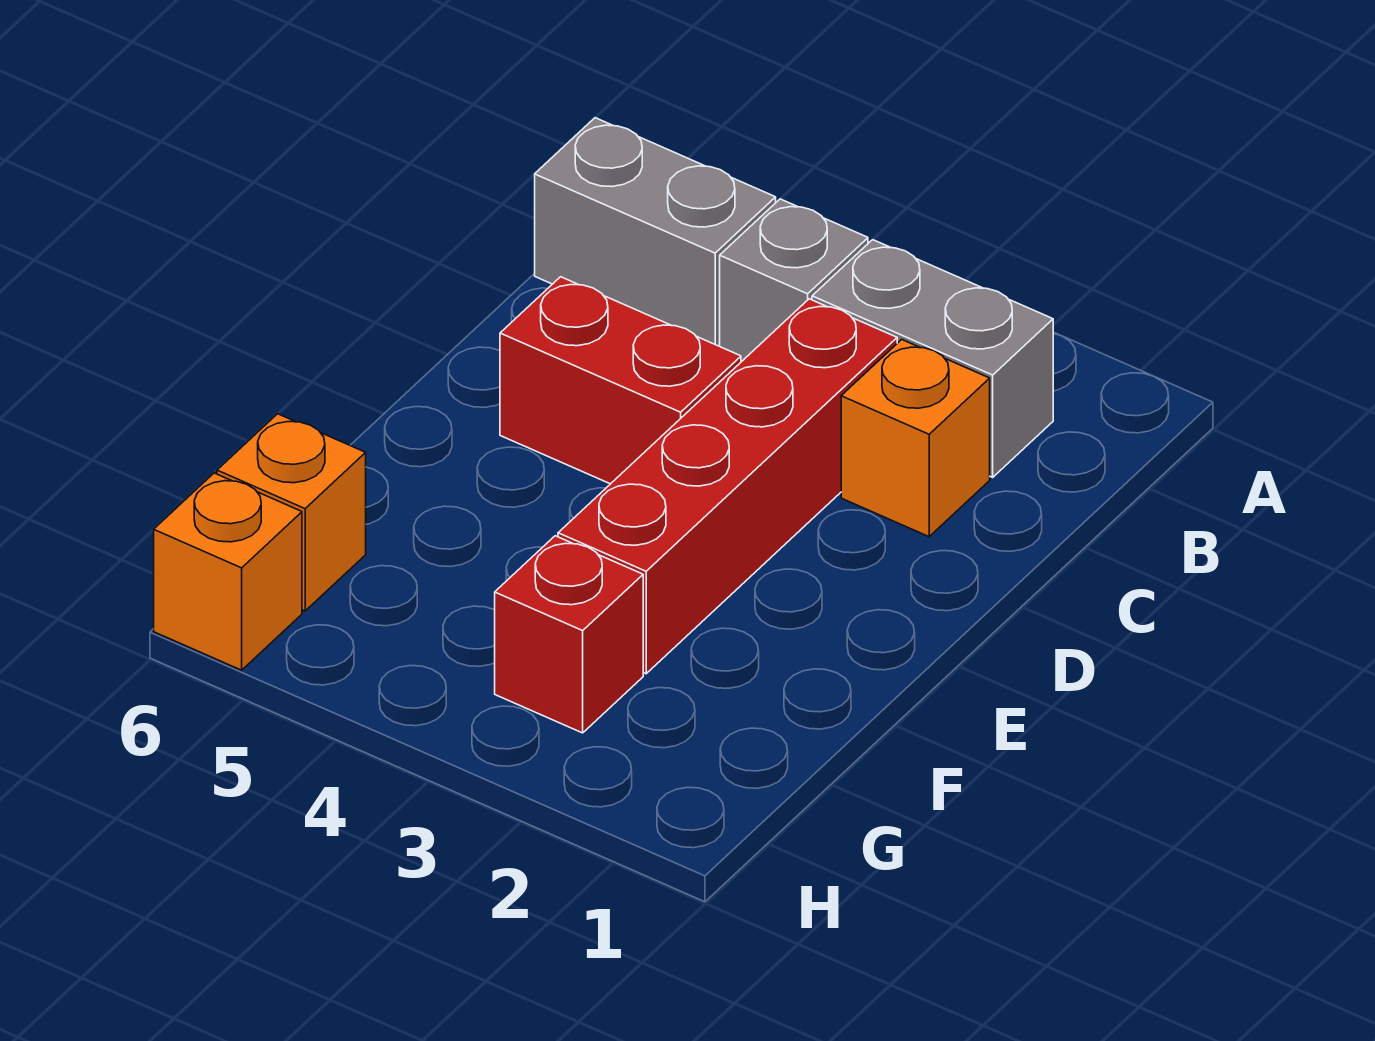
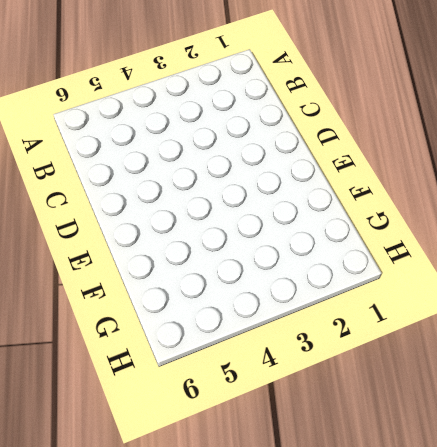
none -> grey brick B2:B3 level 1
none -> grey brick B4 level 1

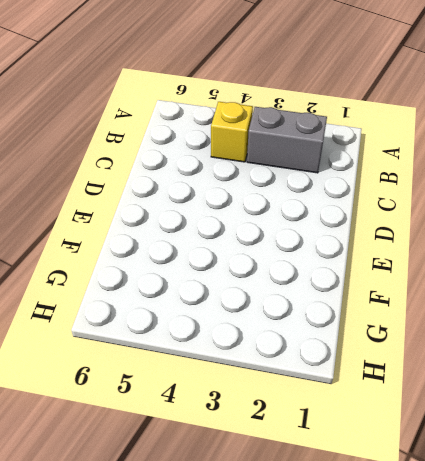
yellow brick B4 level 1 -> grey brick B4 level 1
none -> grey brick B5:B6 level 1
none -> orange brick C2 level 1

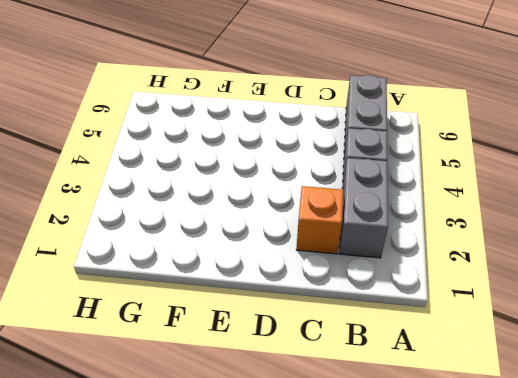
none -> red brick C3:F3 level 1
none -> red brick D4:D5 level 1

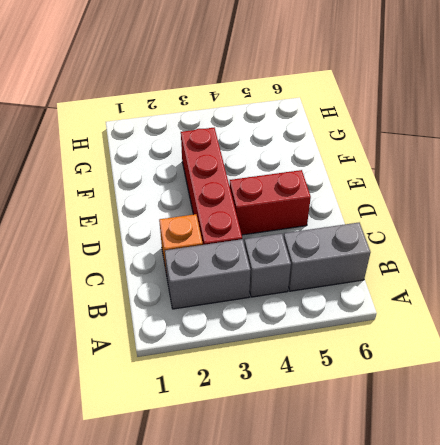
none -> red brick G3 level 1
none -> orange brick G6 level 1

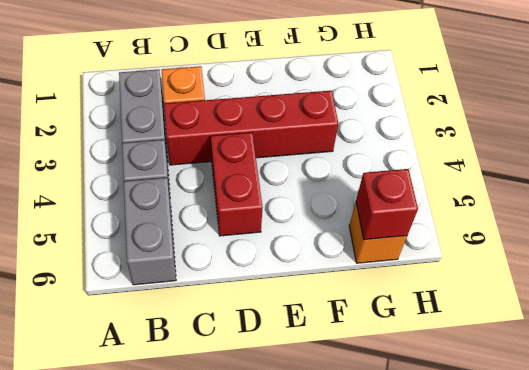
red brick G6 level 2 -> red brick G3 level 1
none -> orange brick H6 level 1

